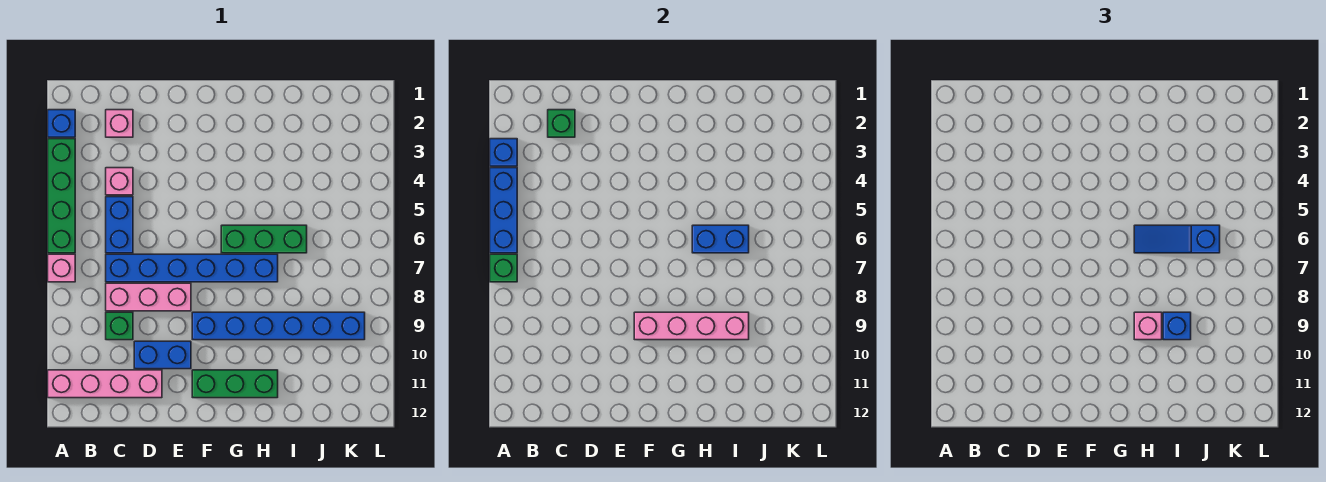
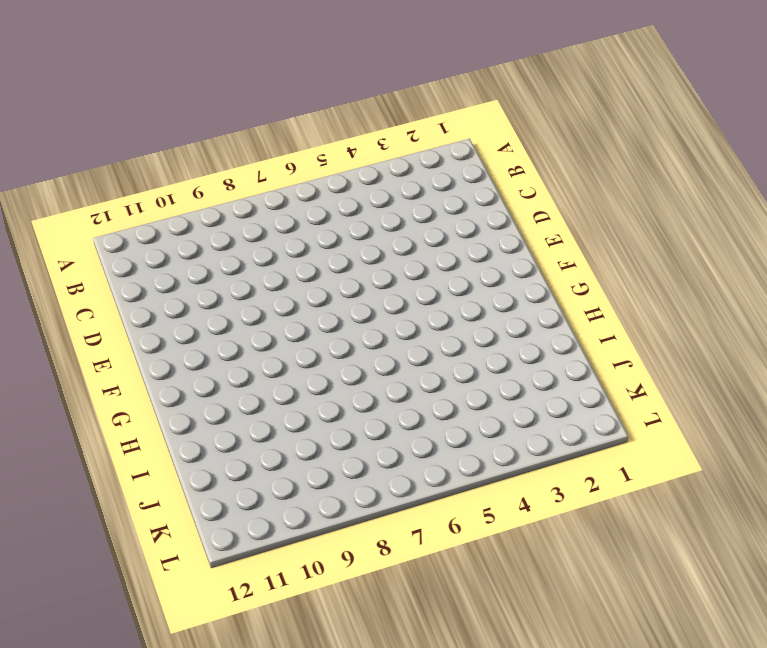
none -> blue brick A2 level 1
none -> green brick A3:A6 level 1
none -> pink brick A7 level 1

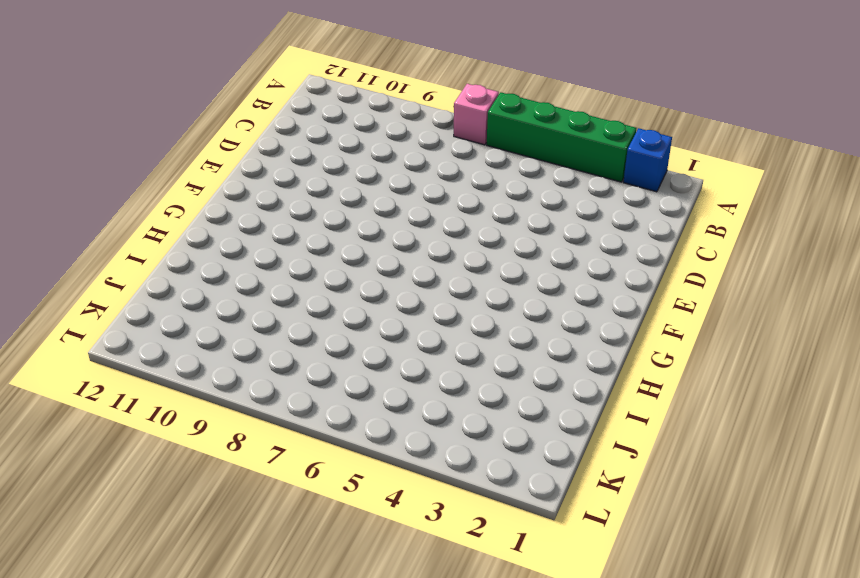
none -> pink brick A11:D11 level 1
none -> pink brick C2 level 1
none -> pink brick C4 level 1

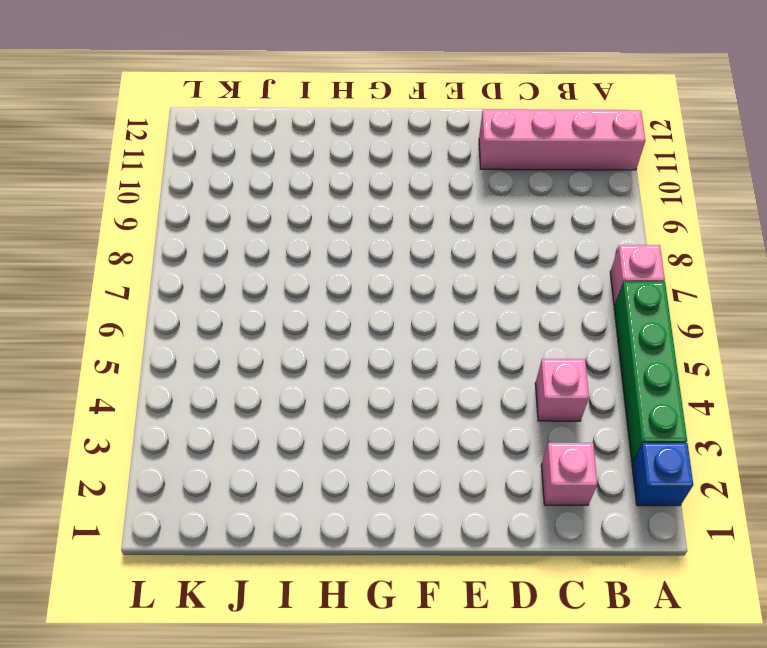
none -> blue brick C5:C6 level 1
none -> blue brick C7:H7 level 1
none -> pink brick C8:E8 level 1

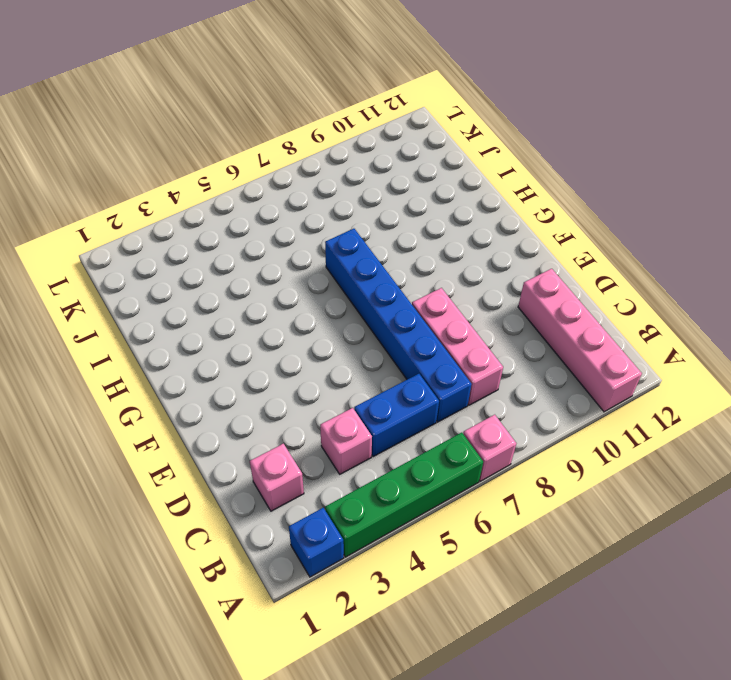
none -> green brick C9 level 1
none -> blue brick D10:E10 level 1
none -> blue brick F9:K9 level 1

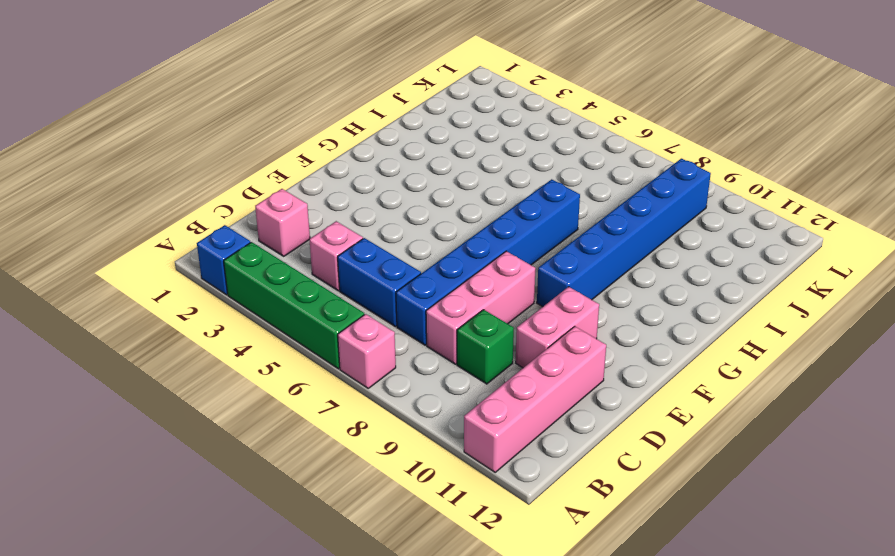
pink brick D10:E10 level 1 -> blue brick D10:E10 level 1
none -> green brick F11:H11 level 1
none -> green brick G6:I6 level 1
none -> blue brick A3 level 2

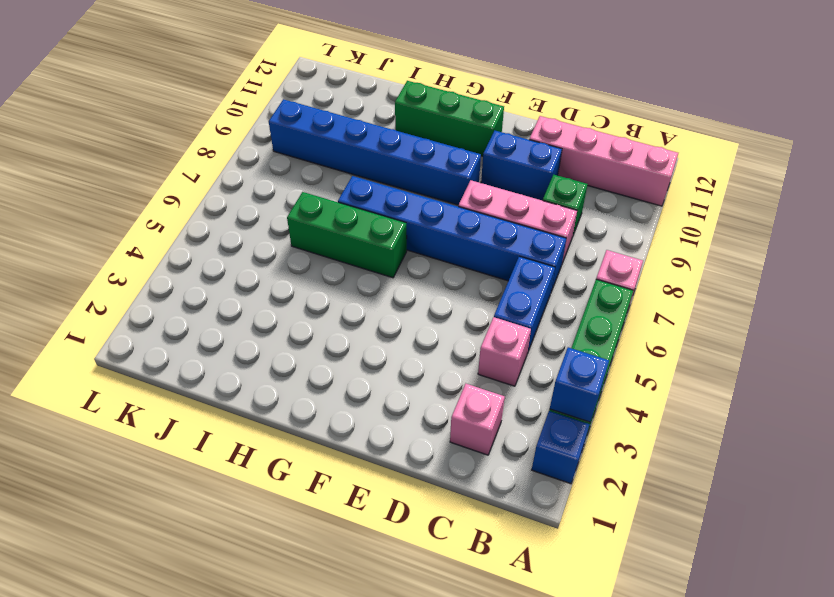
none -> blue brick A4:A6 level 2
none -> green brick A7 level 2
none -> green brick C2 level 2

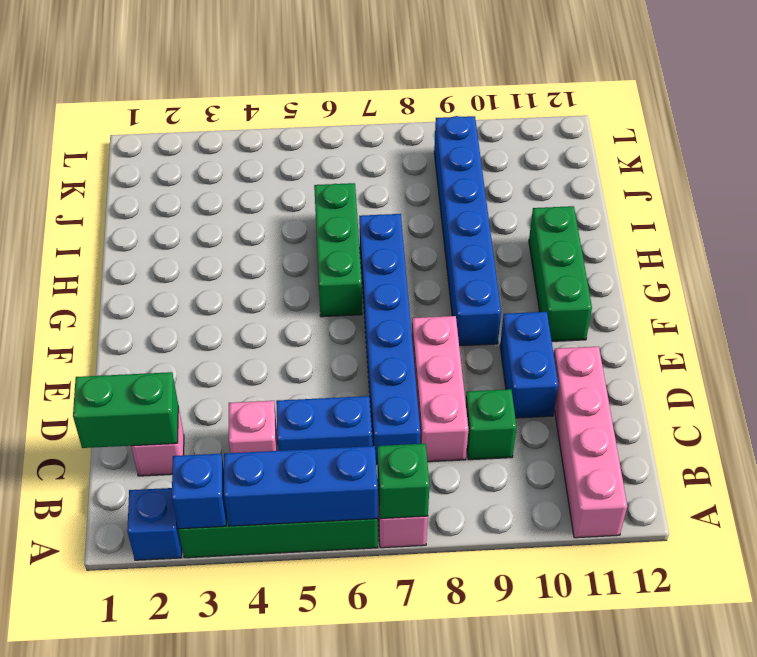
green brick C1:C2 level 2 -> green brick C2 level 2
none -> pink brick F9:I9 level 2
none -> blue brick H6:I6 level 2
none -> blue slope H6:J6 level 3 top J

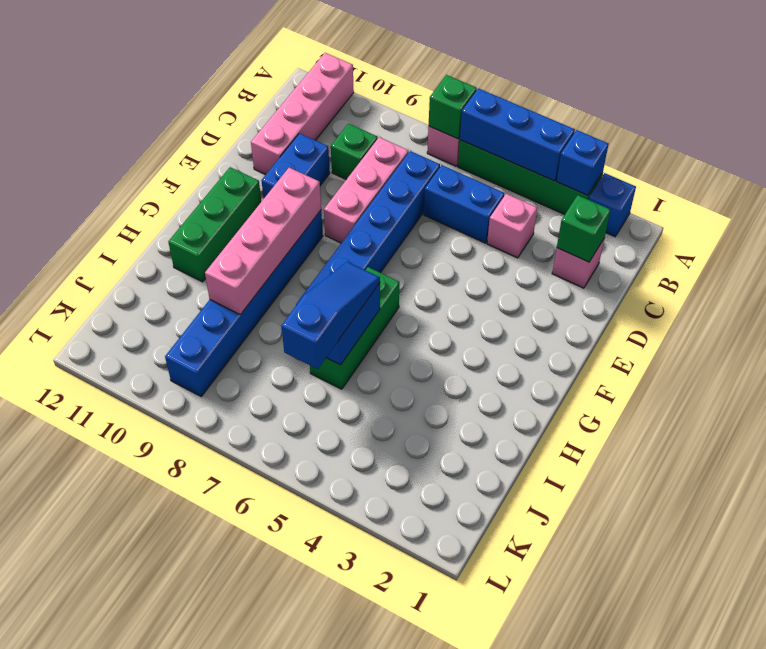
none -> pink brick H9 level 3
none -> blue brick I9 level 3

